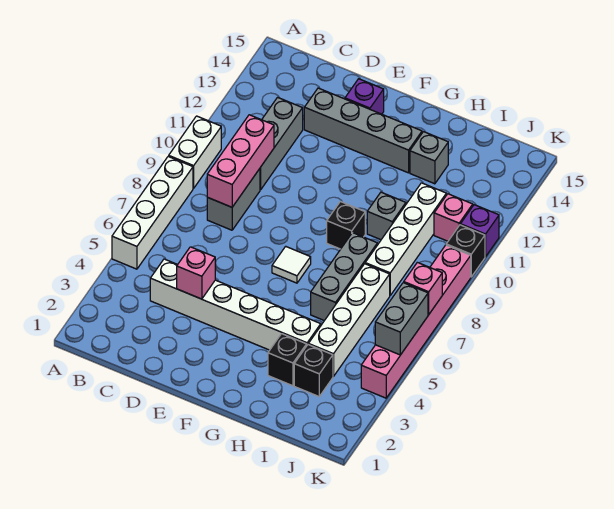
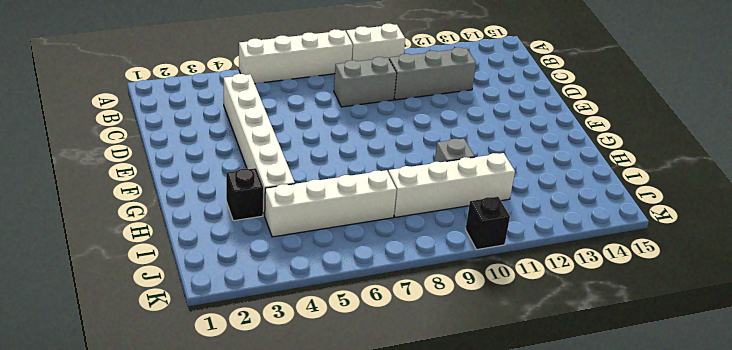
none -> grey brick D13:G13 level 1
none -> purple brick E14 level 1
none -> white tile F7 level 1

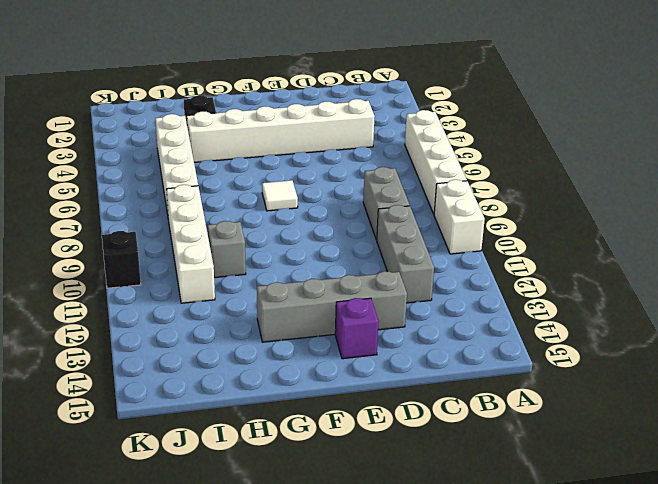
none -> black brick G9 level 1
none -> grey brick H6:H8 level 1
none -> grey brick H13 level 1

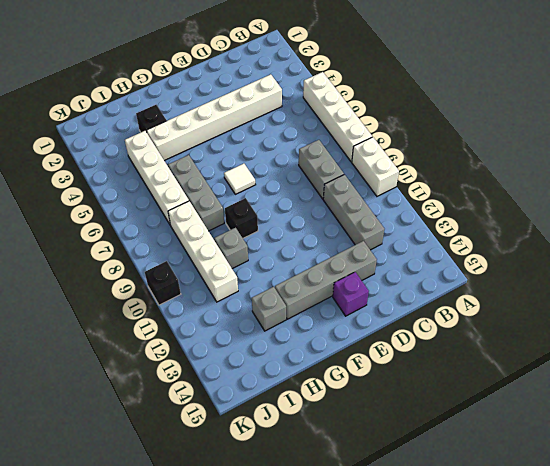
none -> black brick I3 level 1
none -> pink brick J11 level 1
none -> pink brick K4:K9 level 1

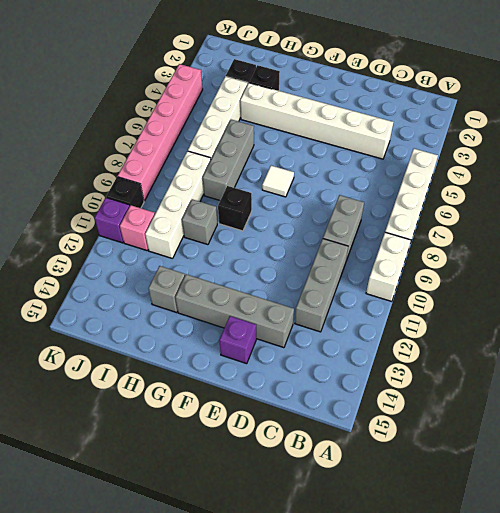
none -> pink brick C8:C10 level 2
none -> pink brick D4 level 2
none -> grey brick K5:K6 level 2

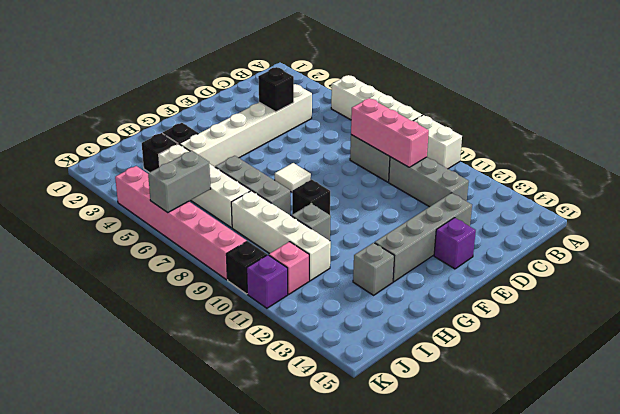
black brick D4 level 2 -> pink brick D4 level 2
grey brick J6:K6 level 2 -> grey brick K5:K6 level 2
none -> pink brick K7 level 2

